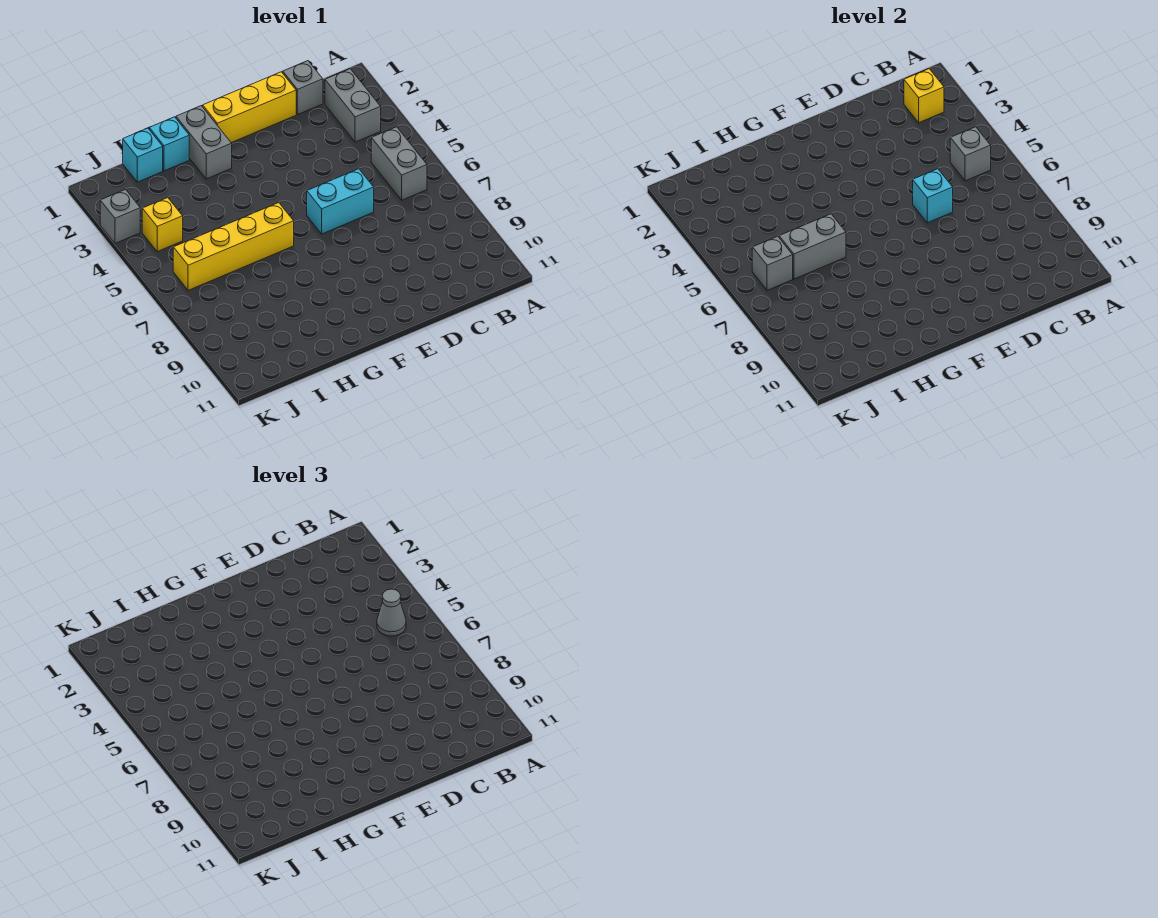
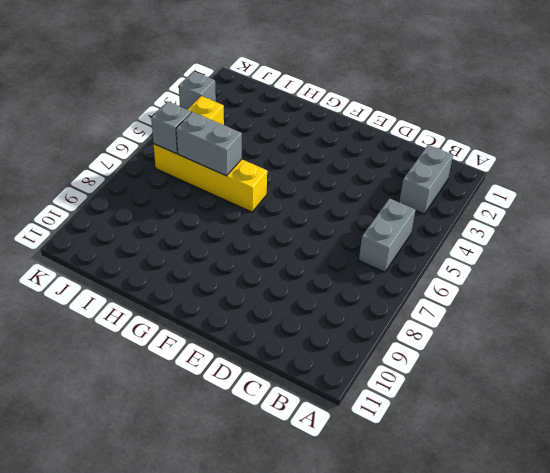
none -> grey brick C1 level 1
none -> yellow brick D1:F1 level 1
none -> cyan brick D6:E6 level 1

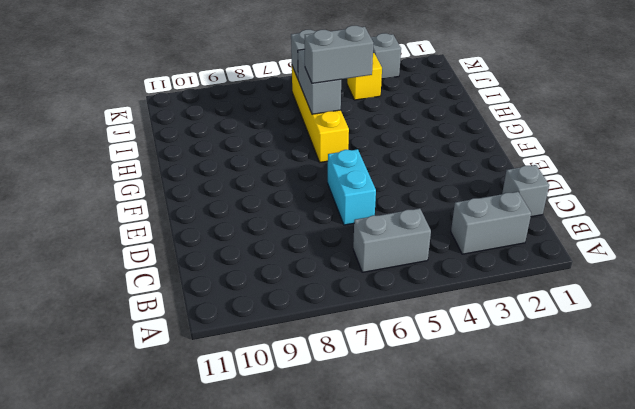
grey brick H5:H6 level 3 -> grey brick G1:G2 level 1
none -> yellow brick D1:F1 level 1
none -> cyan brick H1 level 1
none -> cyan brick I1 level 1

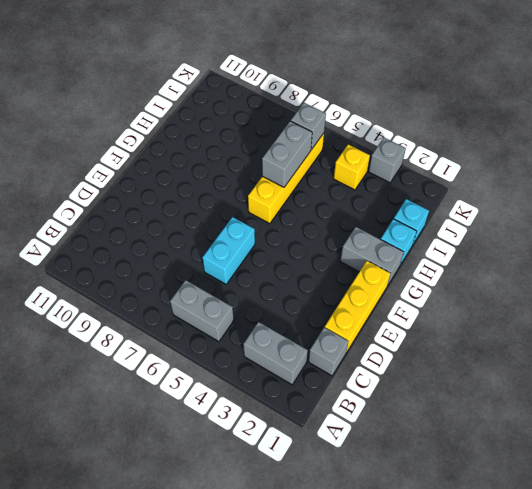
none -> yellow brick B2 level 2
none -> grey brick B5 level 2
none -> cyan brick D6 level 2

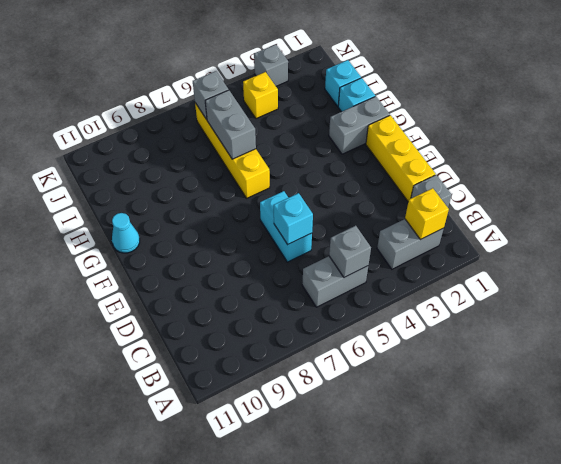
cyan cone G11 level 1 -> none
none -> grey cone B5 level 3

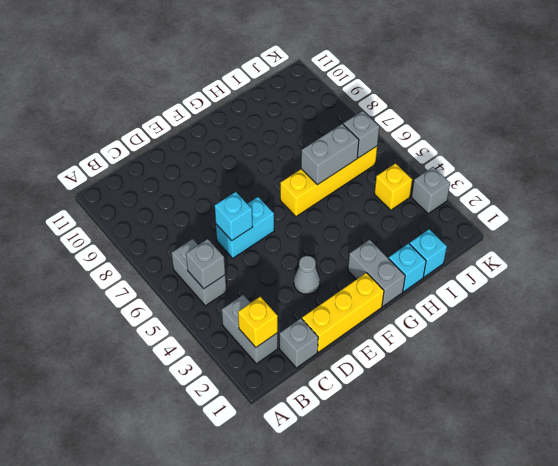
grey cone E3 level 1 -> grey cone B5 level 3

